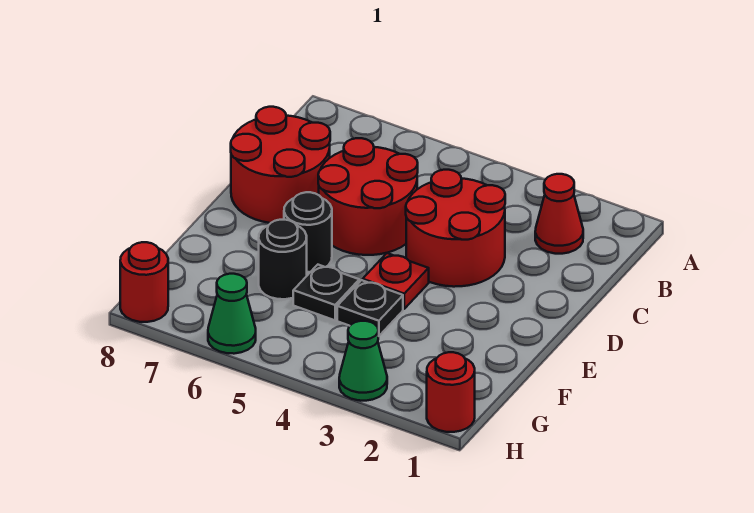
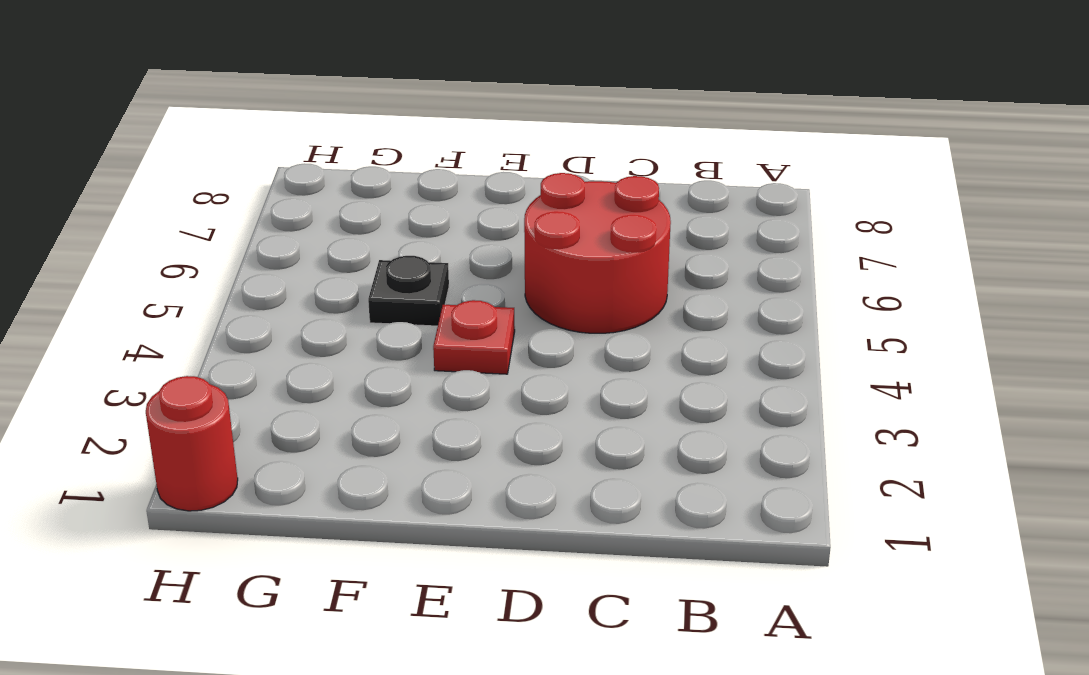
none -> red cone B2 level 1
none -> red round brick C3:D4 level 1
none -> red round brick C7:D8 level 1

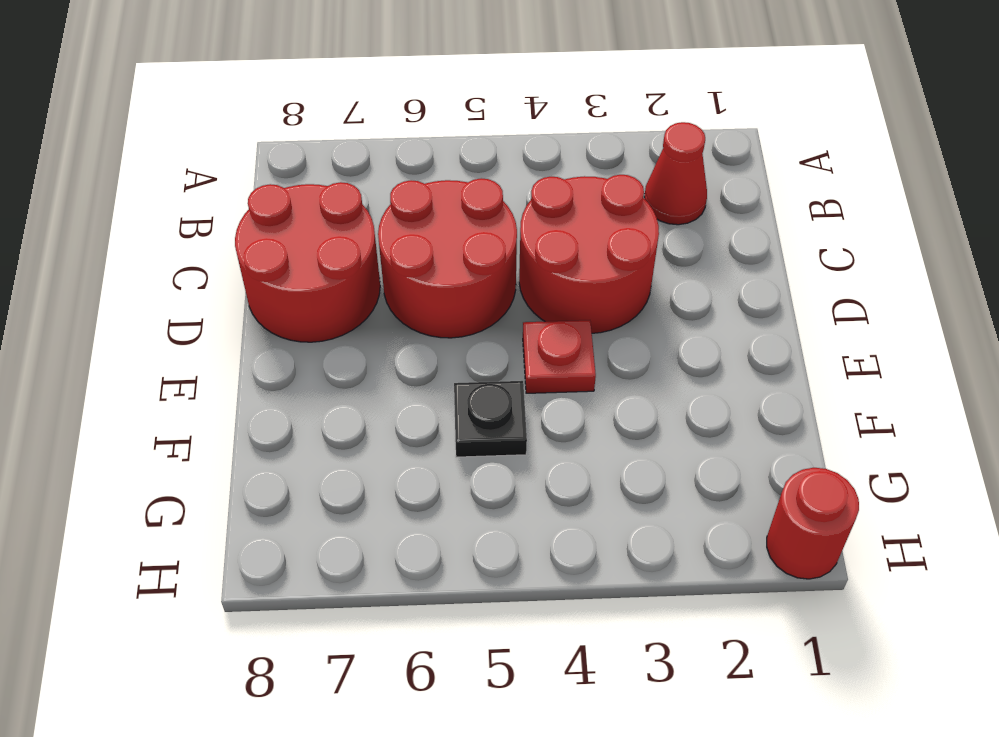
none -> black round brick E6 level 1
none -> black plate F4 level 1
none -> black round brick F6 level 1

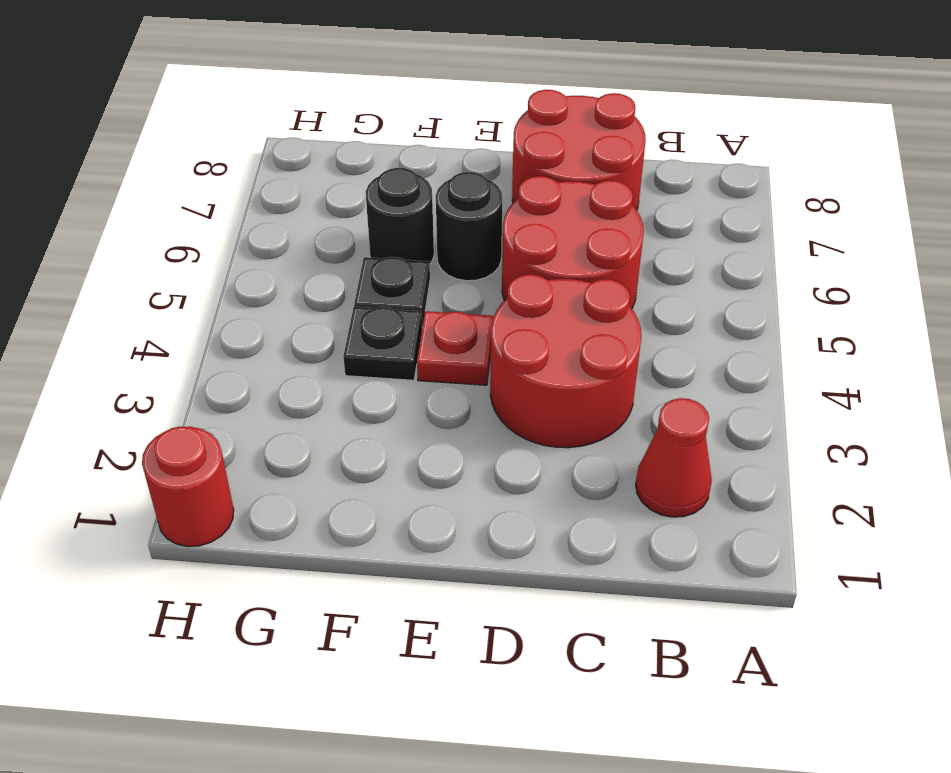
none -> green cone H3 level 1
none -> green cone H6 level 1
none -> red round brick H8 level 1

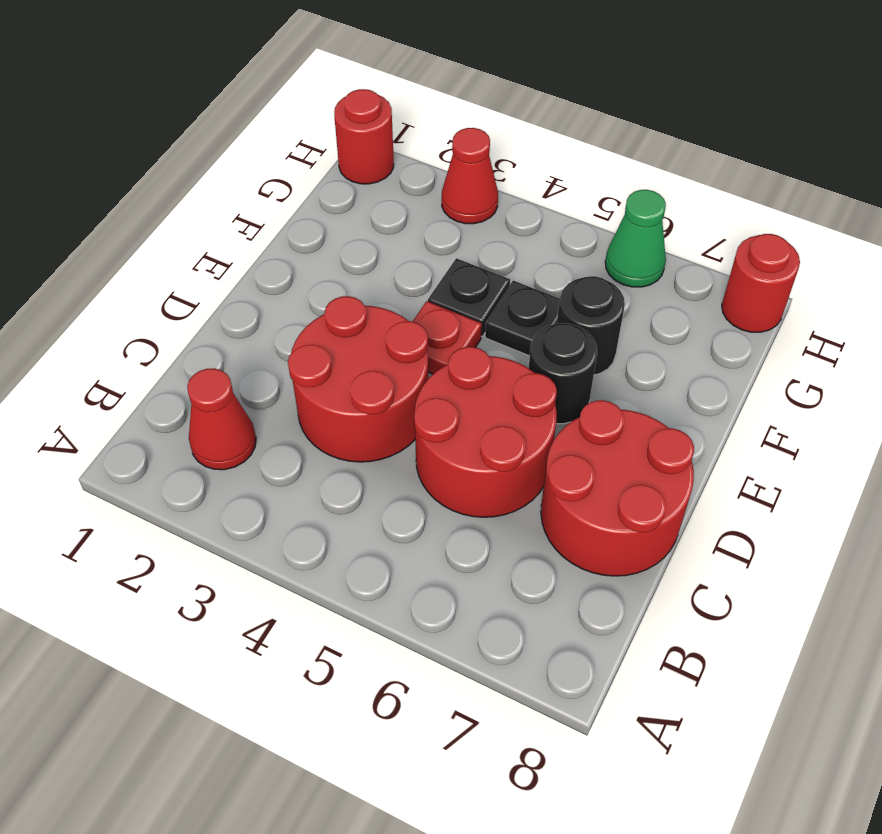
red cone H3 level 1 -> green cone H3 level 1

